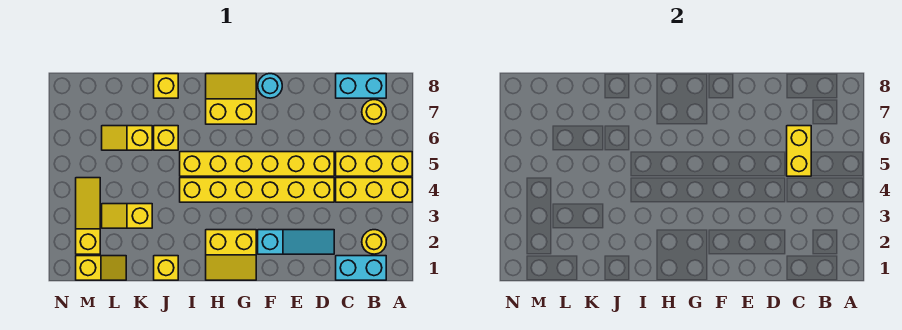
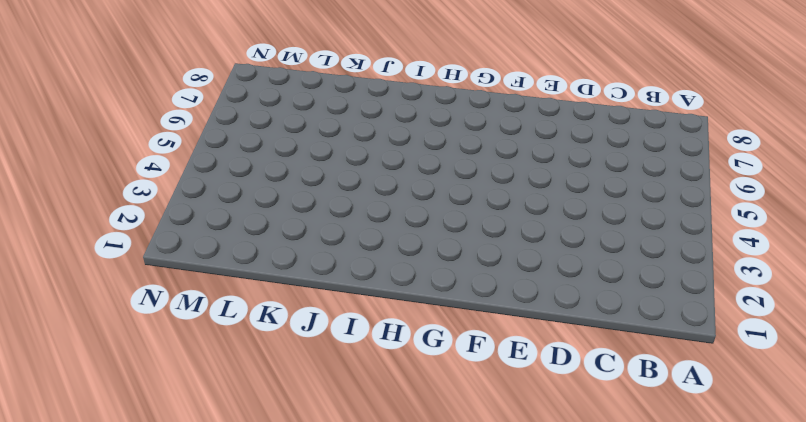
none -> yellow brick A4:C4 level 1
none -> yellow brick A5:C5 level 1
none -> cyan brick B1:C1 level 1

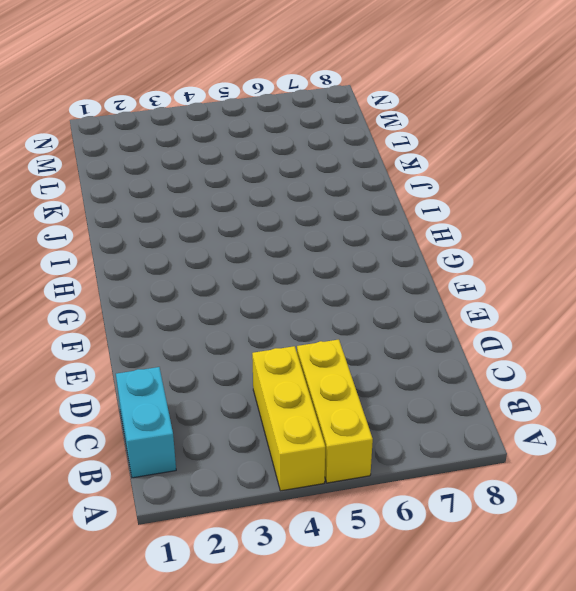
none -> yellow round brick B2 level 1
none -> yellow round brick B7 level 1
none -> cyan brick B8:C8 level 1

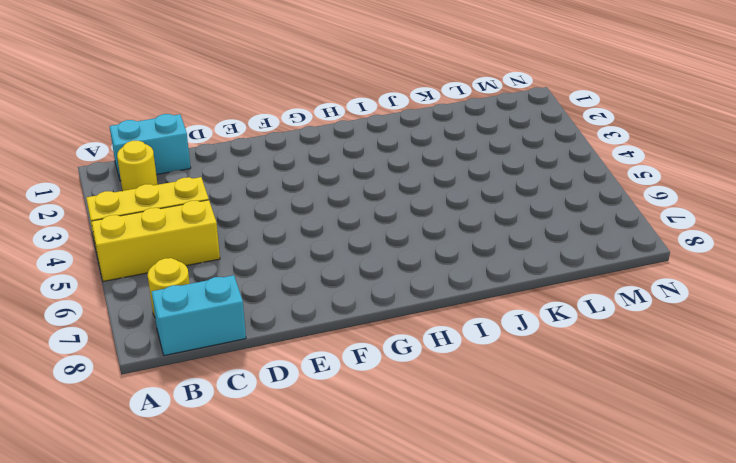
none -> cyan slope D2:F2 level 1 top F
none -> yellow brick D4:I4 level 1
none -> yellow brick D5:I5 level 1

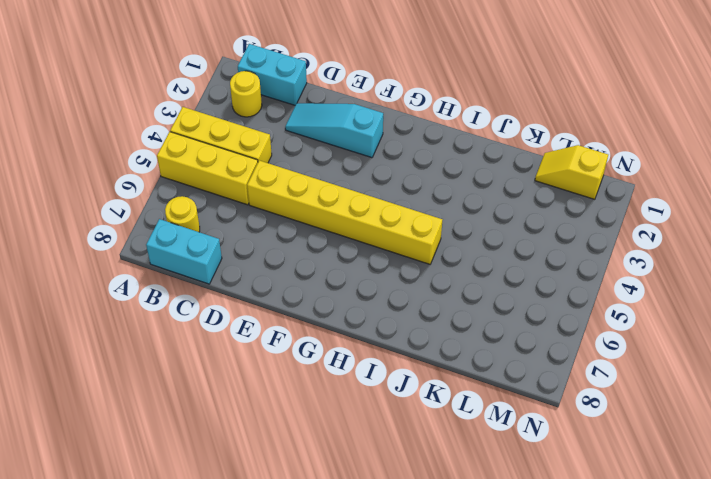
none -> yellow brick D4:I4 level 1
none -> cyan round brick F8 level 1
none -> yellow slope G1:H2 level 1 top 2

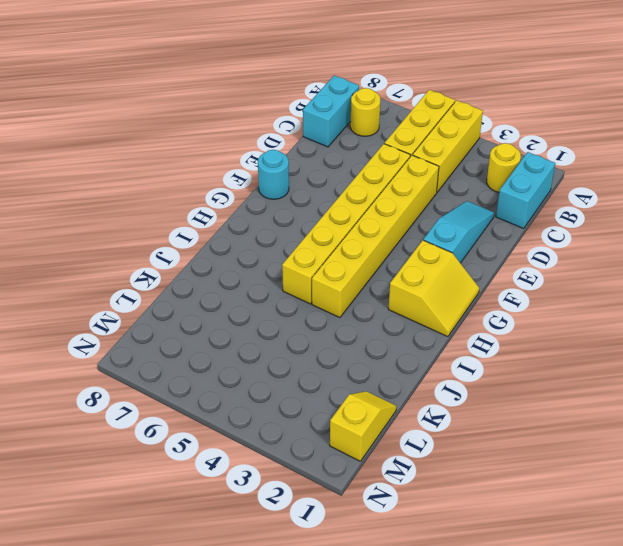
none -> yellow slope G7:H8 level 1 top 7
none -> yellow brick J1 level 1
none -> yellow brick J6 level 1

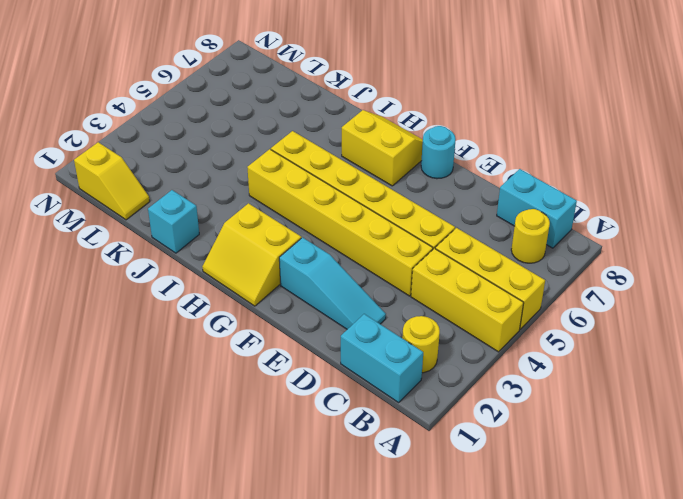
cyan brick J1 level 1 -> yellow brick J1 level 1
none -> yellow brick J6 level 1
none -> yellow brick J8 level 1
none -> yellow slope K3:L3 level 1 top K

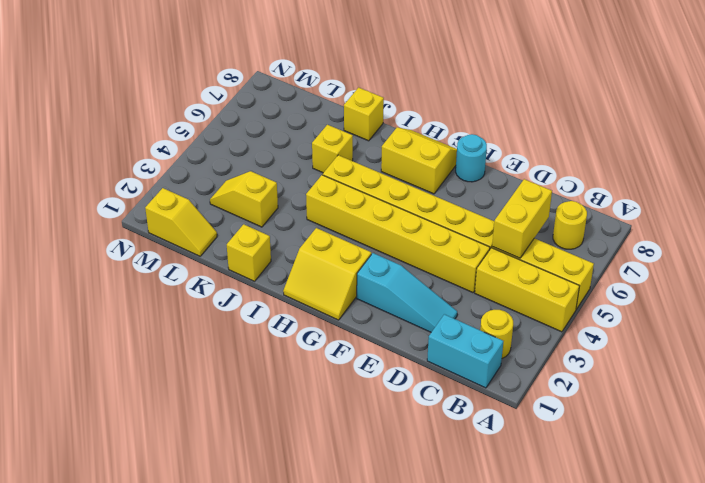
none -> cyan brick B8:C8 level 1
none -> yellow slope K6:L6 level 1 top K
none -> yellow slope M2:M4 level 1 top 2

